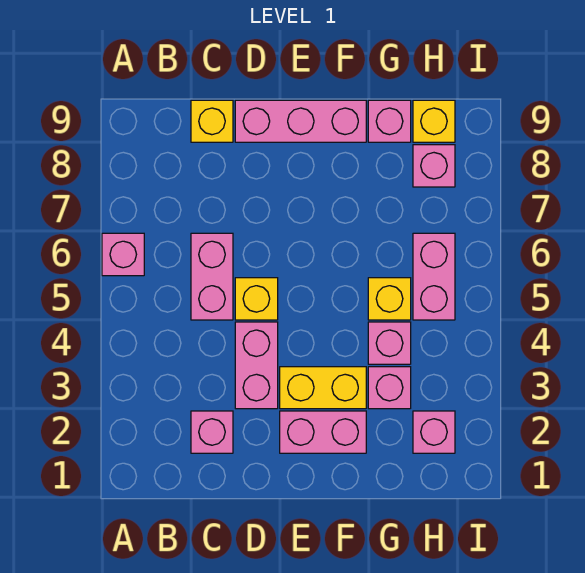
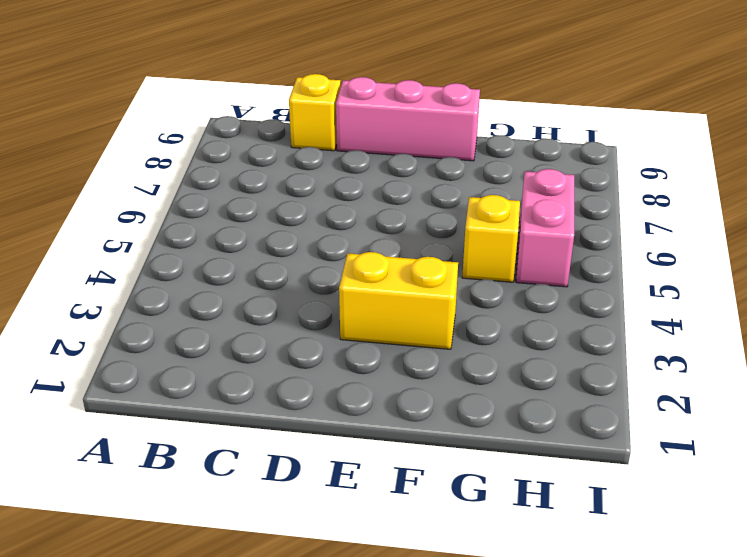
none -> pink brick A6 level 1
none -> pink brick C2 level 1
none -> pink brick C5:C6 level 1

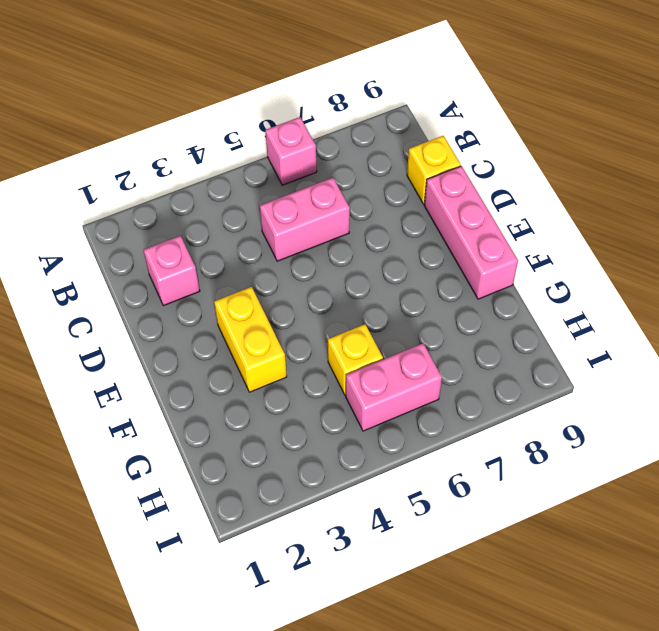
none -> pink brick D3:D4 level 1
none -> yellow brick D5 level 1
none -> pink brick E2:F2 level 1

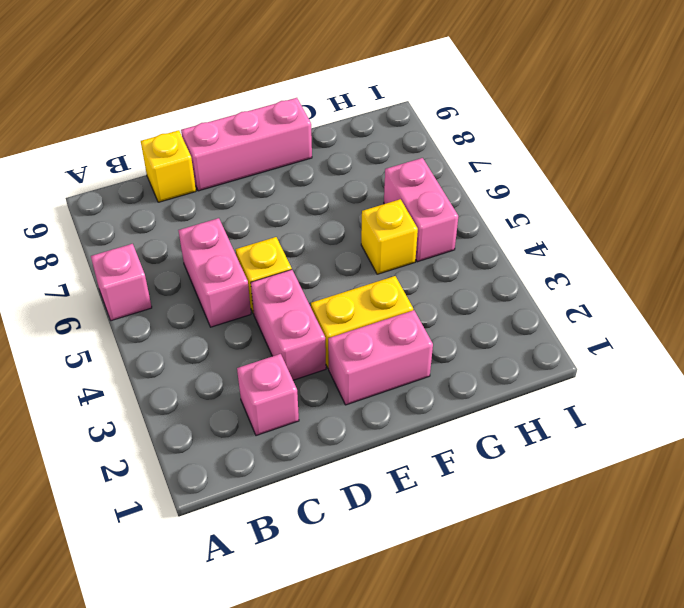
none -> pink brick G3 level 1
none -> pink brick G4 level 1
none -> pink brick G9 level 1

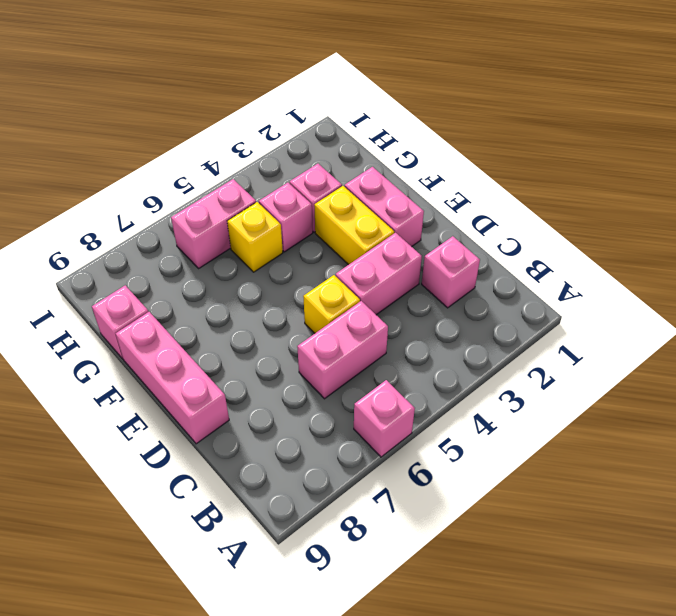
none -> yellow brick C9 level 1
none -> pink brick H2 level 1
none -> pink brick H8 level 1

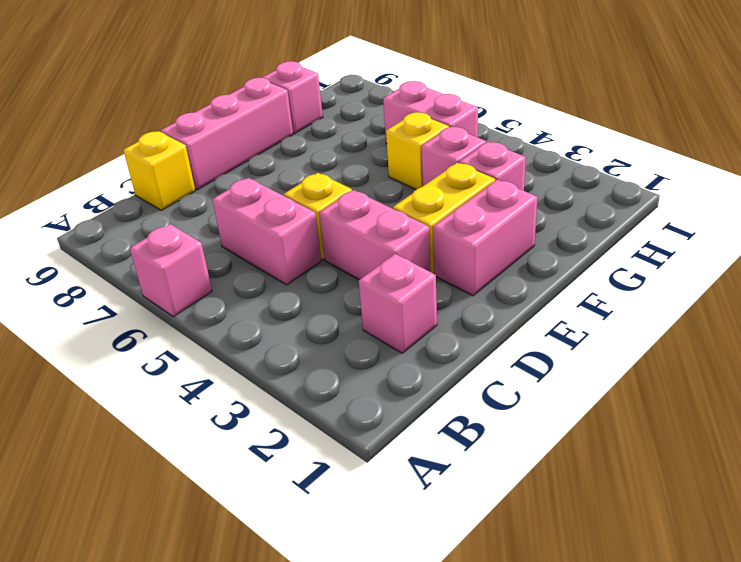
none -> pink brick H2 level 1
none -> pink brick H8 level 1
none -> yellow brick H9 level 1

